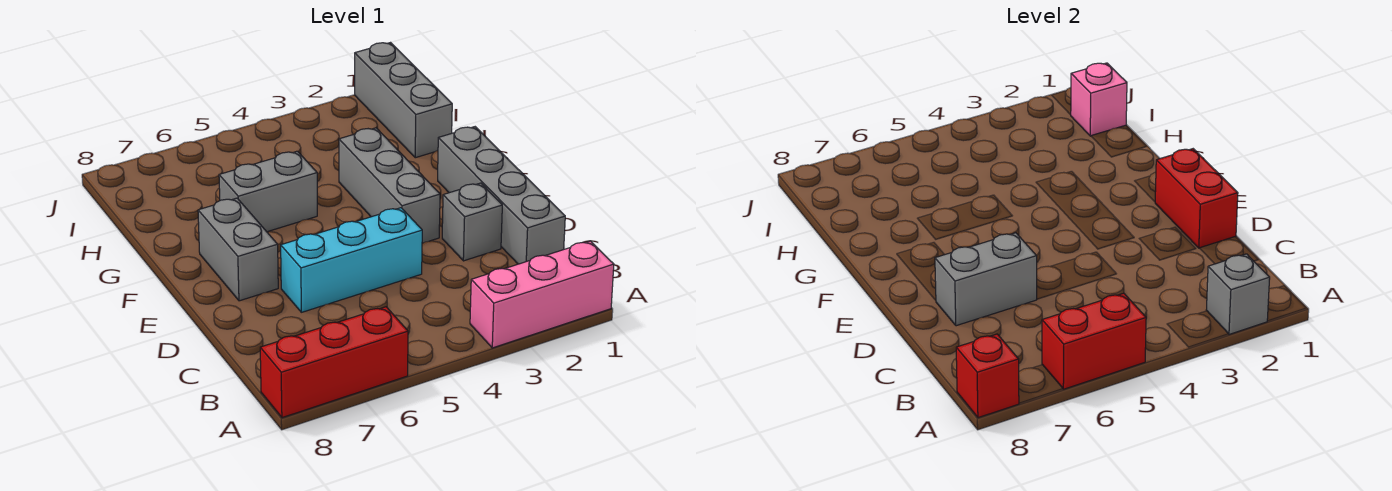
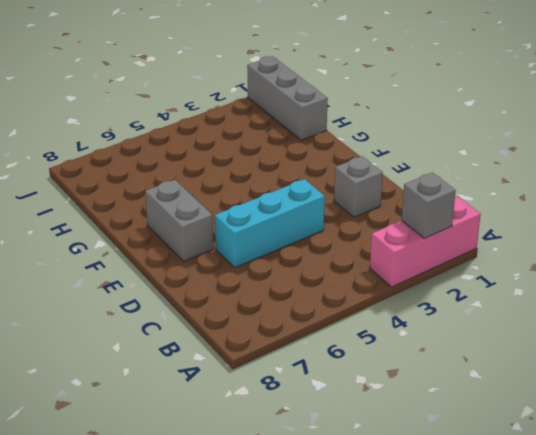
none -> red brick A6:A8 level 1
none -> grey brick C1:F1 level 1
none -> grey brick E3:G3 level 1

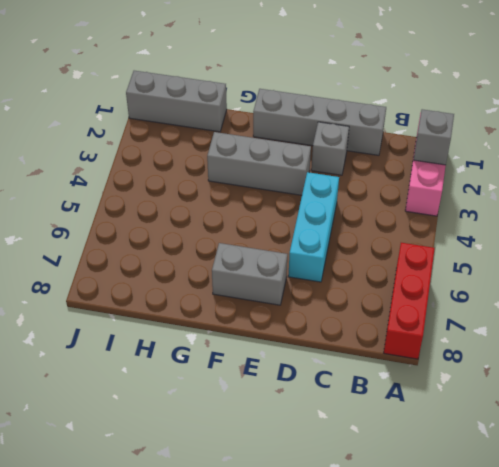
none -> grey brick G5:G6 level 1
none -> red brick A5:A6 level 2
none -> red brick A8 level 2

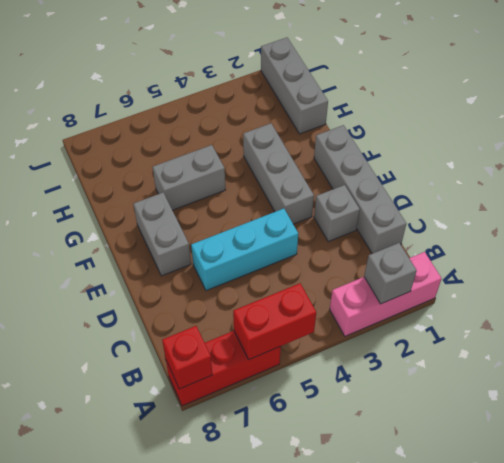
none -> red brick D1:E1 level 2
none -> grey brick D6:D7 level 2
none -> pink brick I1 level 2

